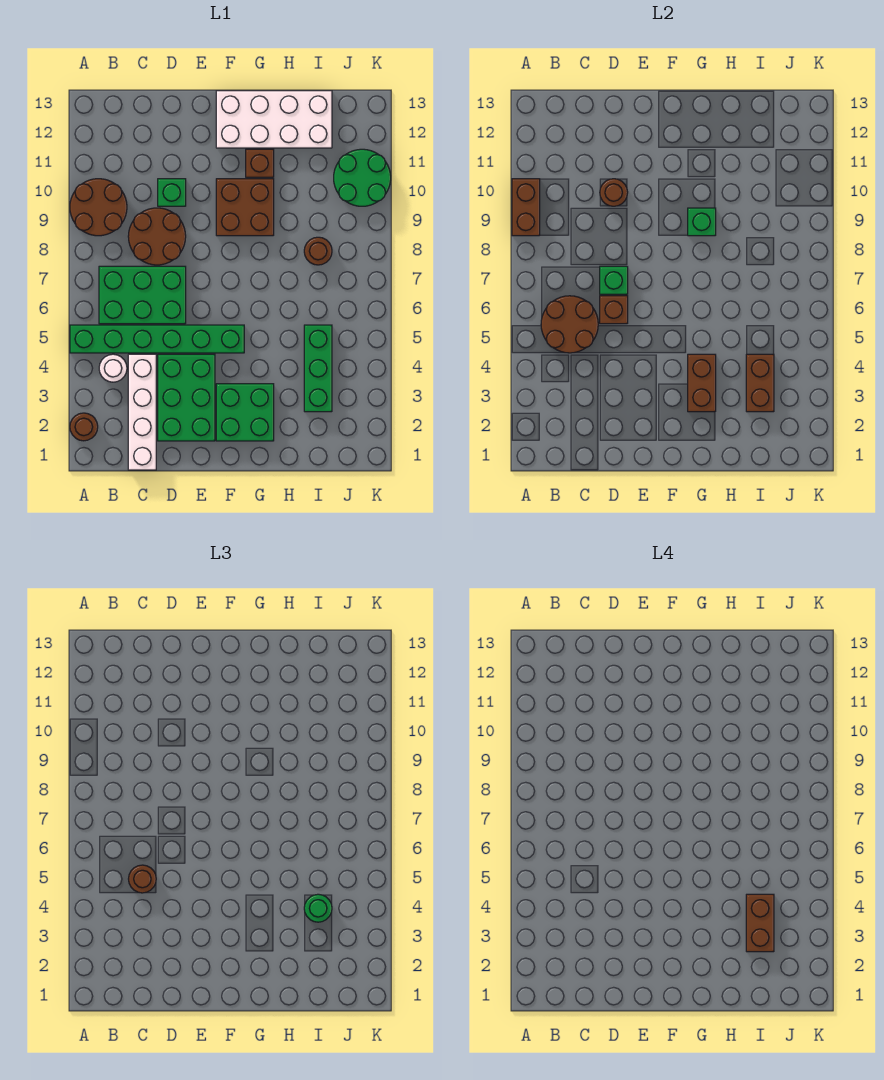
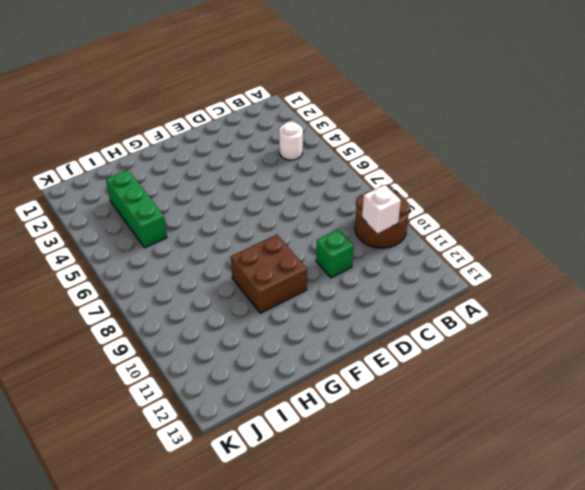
white brick B10 level 2 -> none
none -> brown round brick A2 level 1
none -> green brick A5:F5 level 1
none -> green brick B6:D7 level 1

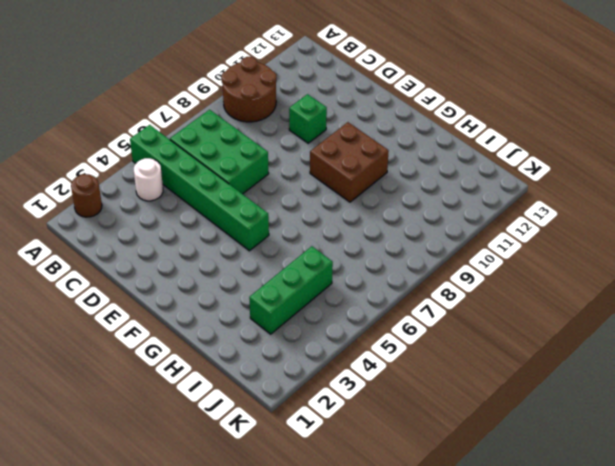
none -> white brick C1:C4 level 1
none -> brown round brick C8:D9 level 1
none -> green brick D2:E4 level 1

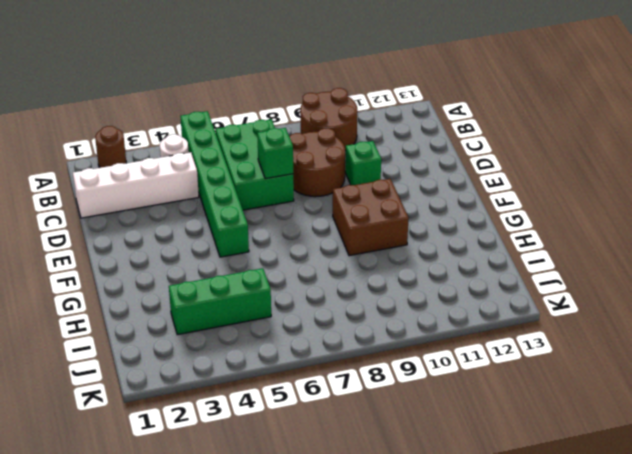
none -> green brick D2:E4 level 1
none -> green brick F2:G3 level 1
none -> white brick F12:I13 level 1

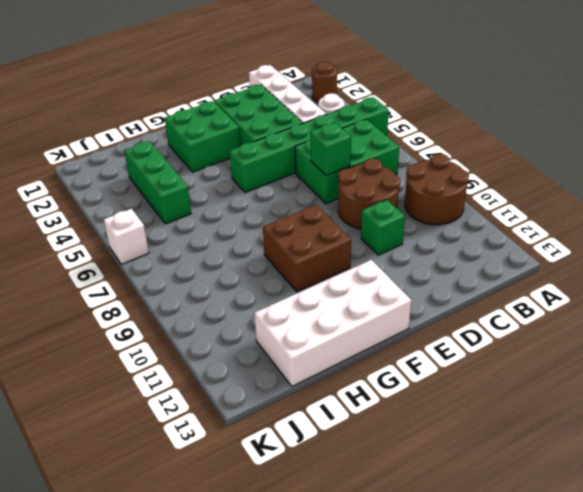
white brick K6 level 1 -> none
none -> brown brick G11 level 1
none -> brown round brick I8 level 1
none -> green round brick J10:K11 level 1

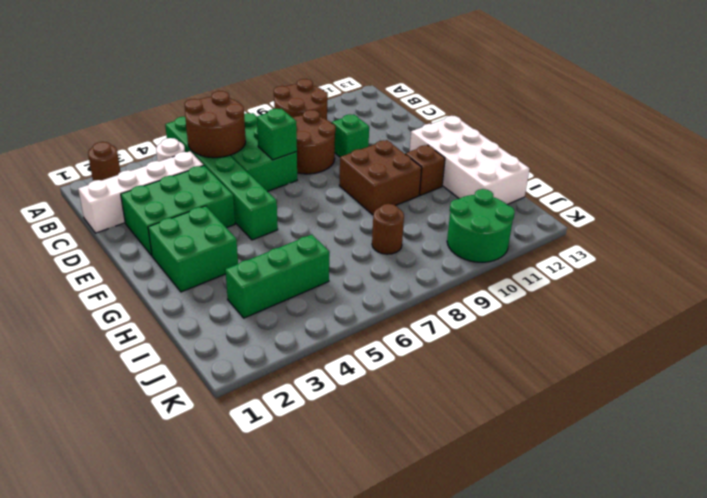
none -> brown brick A9:A10 level 2
none -> brown brick D6 level 2
none -> brown round brick D10 level 2

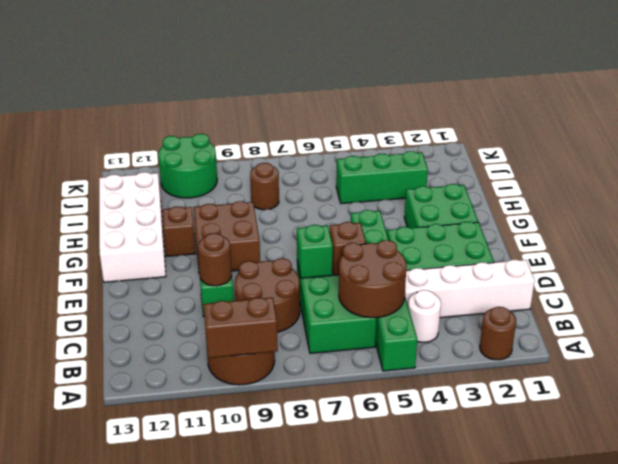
none -> brown brick G3:G4 level 2
none -> green brick G9 level 2
none -> brown brick I3:I4 level 2

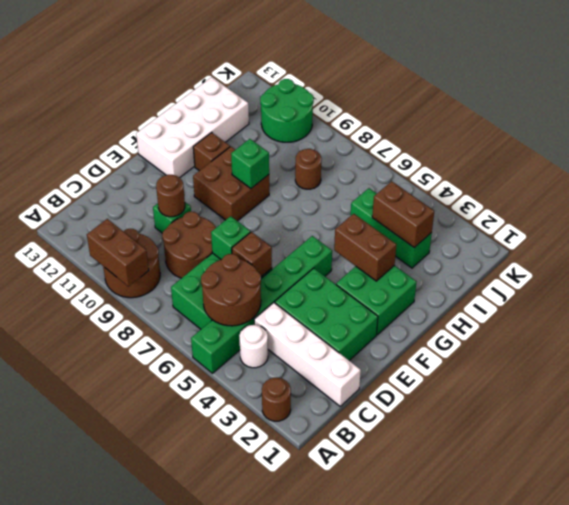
none -> brown round brick C5 level 3
none -> green round brick I4 level 3
none -> brown brick I3:I4 level 4

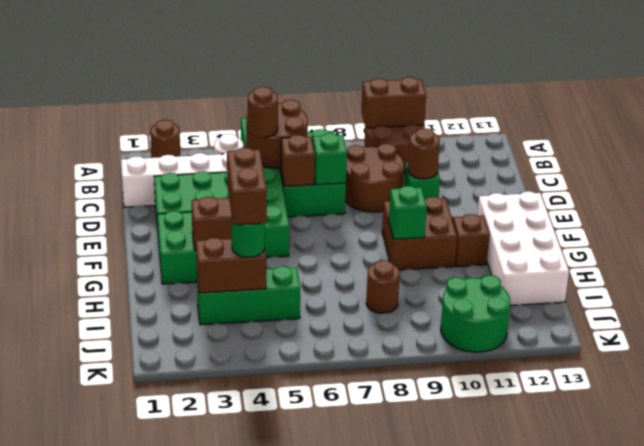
brown brick H4:I4 level 4 -> brown brick I3:I4 level 4

